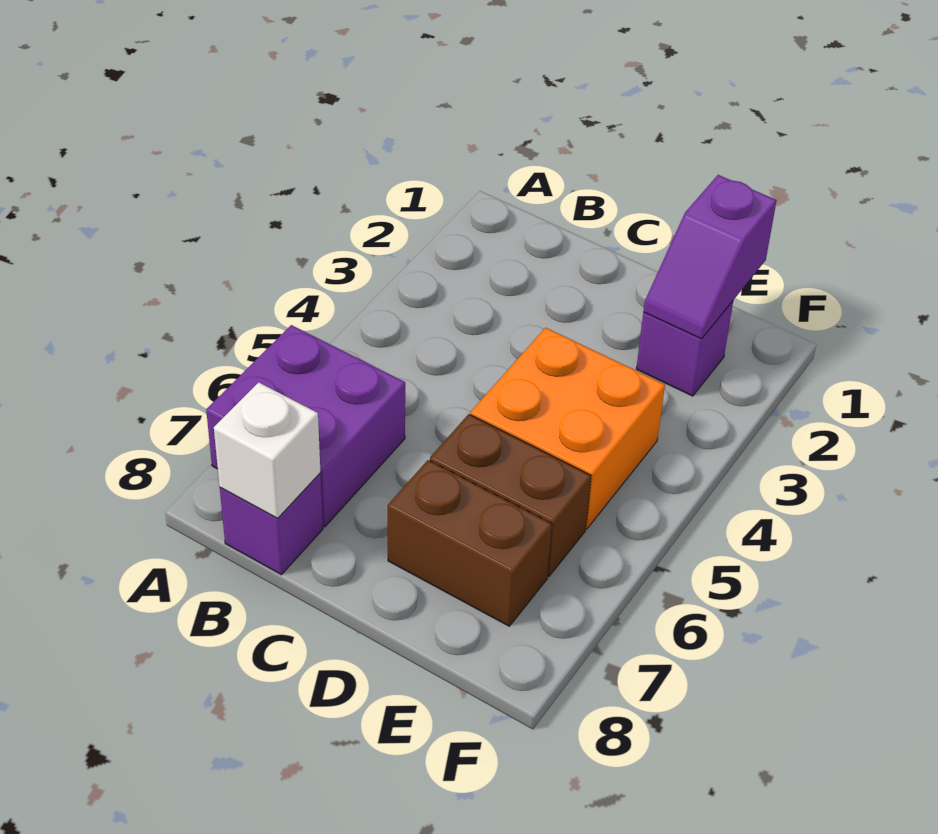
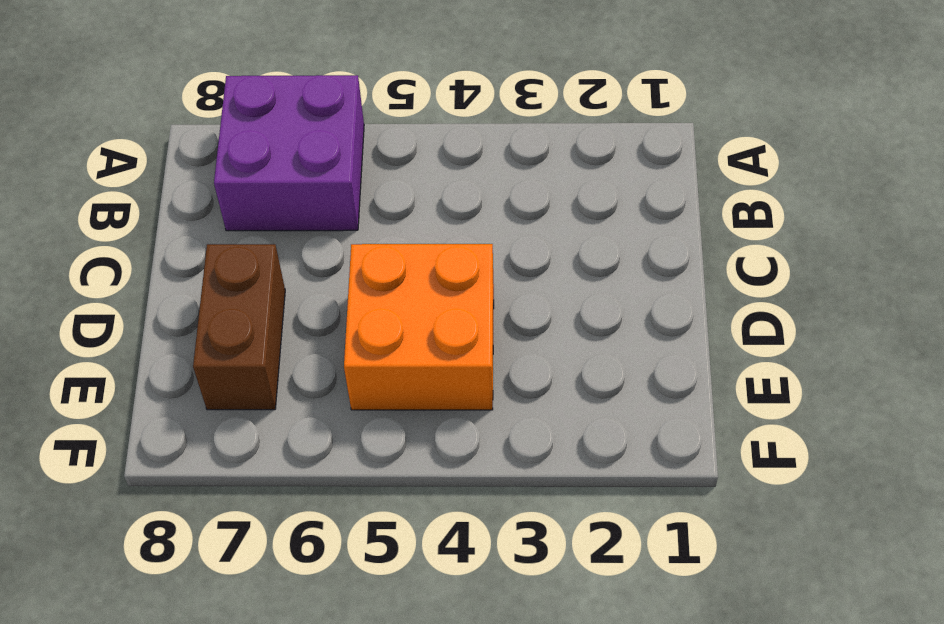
none -> purple brick B8 level 1
none -> brown brick D6:E6 level 1

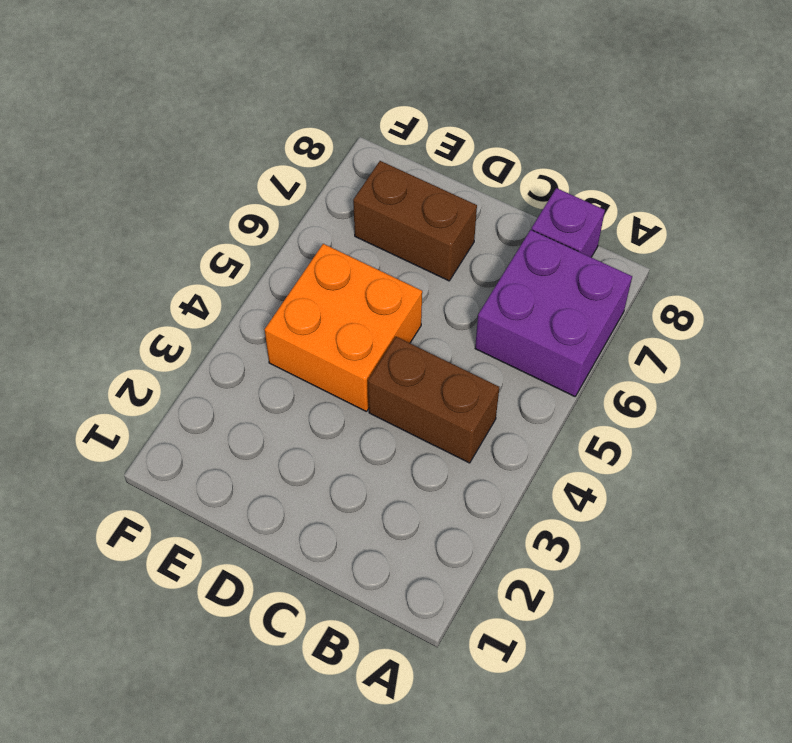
brown brick B4:C4 level 1 -> brown brick D6:E6 level 1
none -> purple brick E2 level 1
none -> white brick B8 level 2

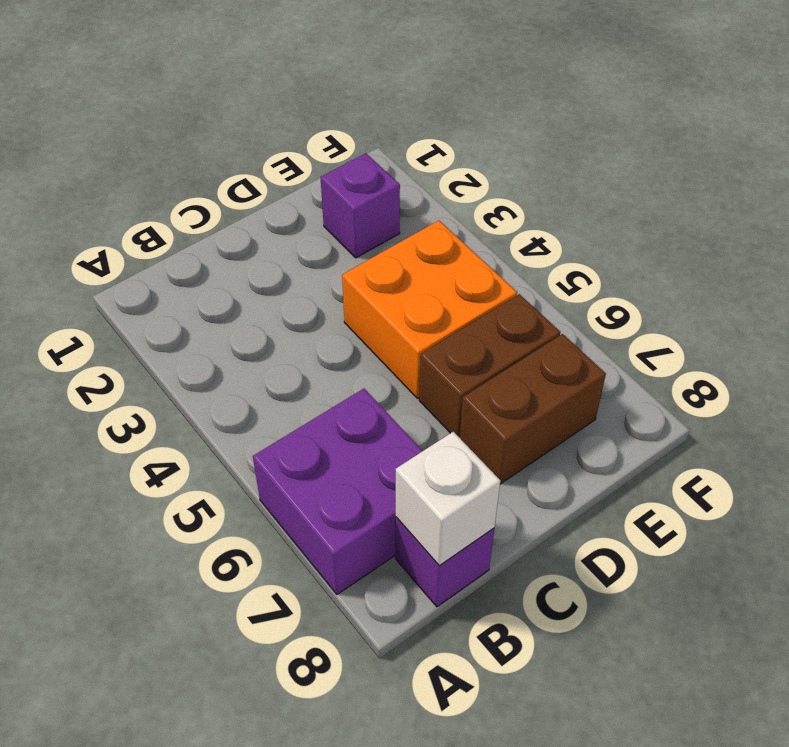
none -> purple slope E1:E2 level 2 top 1

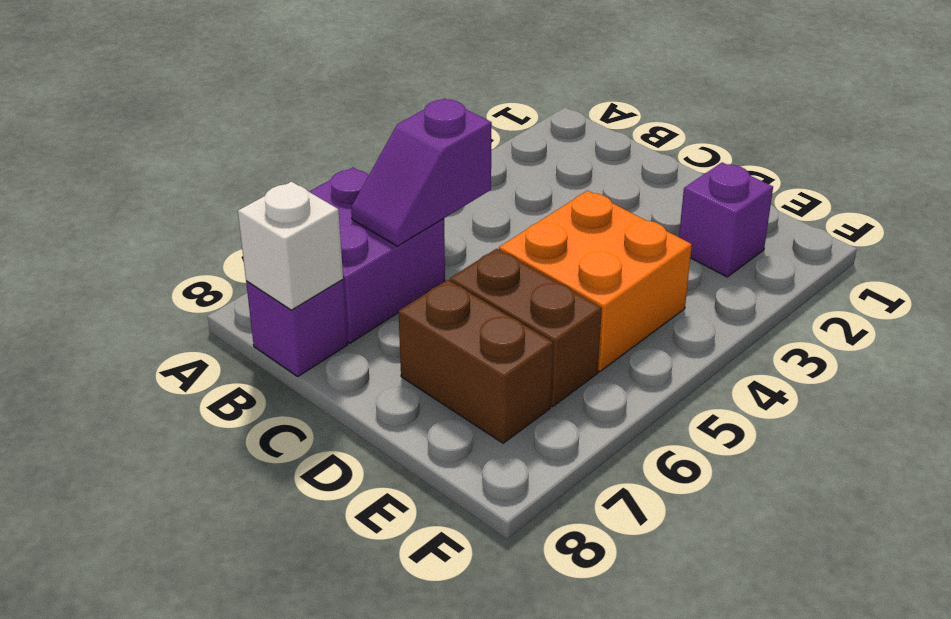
purple slope B5:B6 level 2 top 5 -> purple slope E1:E2 level 2 top 1

